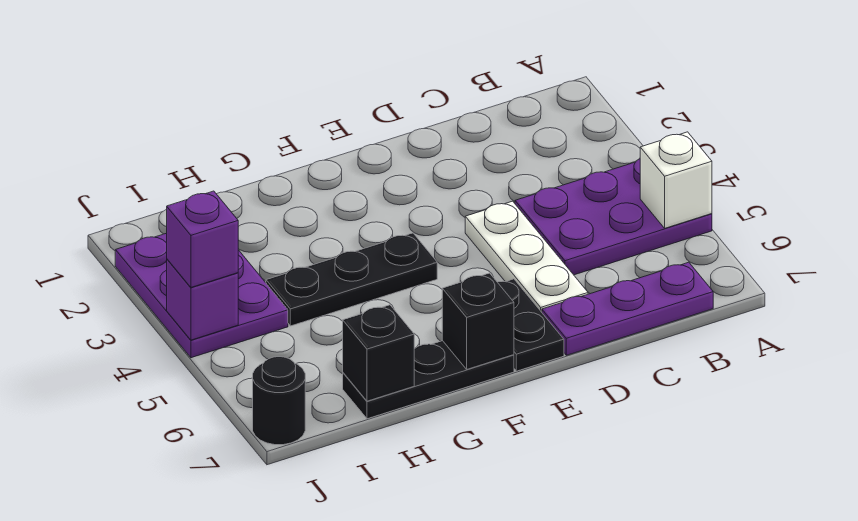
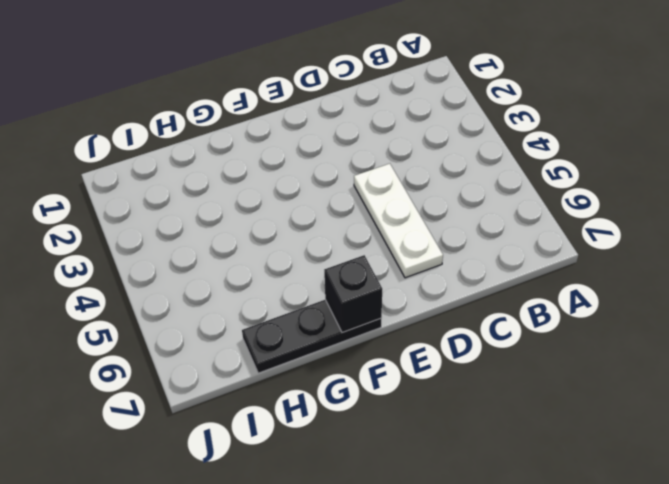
none -> purple plate A4:C5 level 1
none -> purple plate B7:D7 level 1
none -> black plate E6:E7 level 1

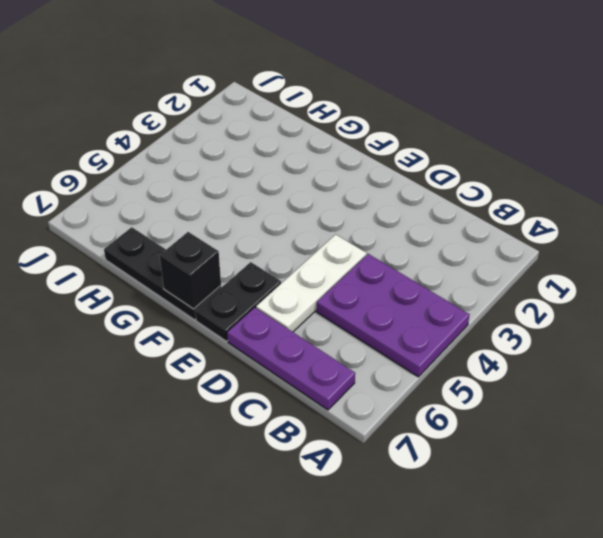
none -> black plate F4:H4 level 1
none -> purple plate I2:J4 level 1
none -> black round brick J7 level 1

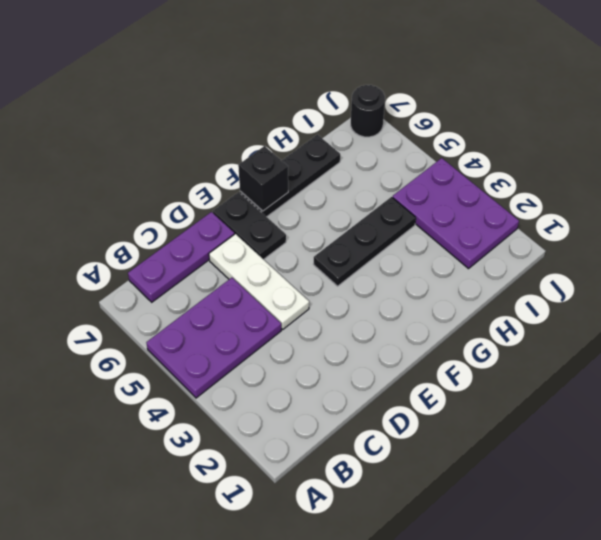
none -> white brick A5 level 2
none -> black brick H7 level 2
none -> purple brick J4 level 2

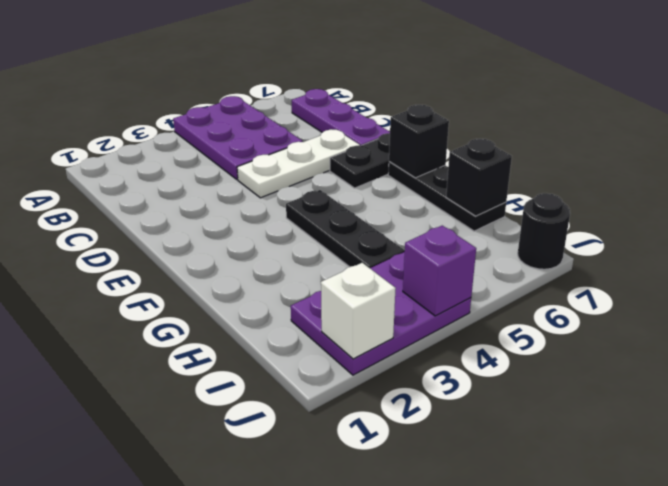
white brick J2 level 2 -> white brick A5 level 2
none -> purple brick J4 level 3

